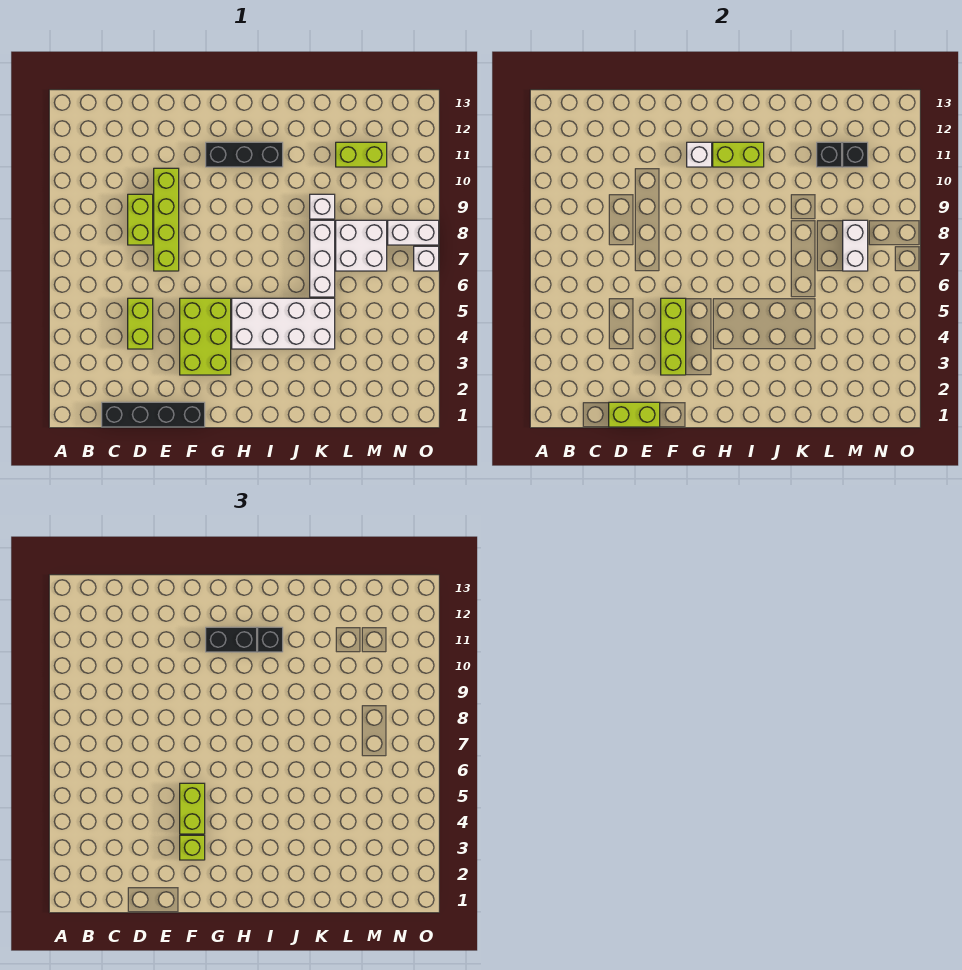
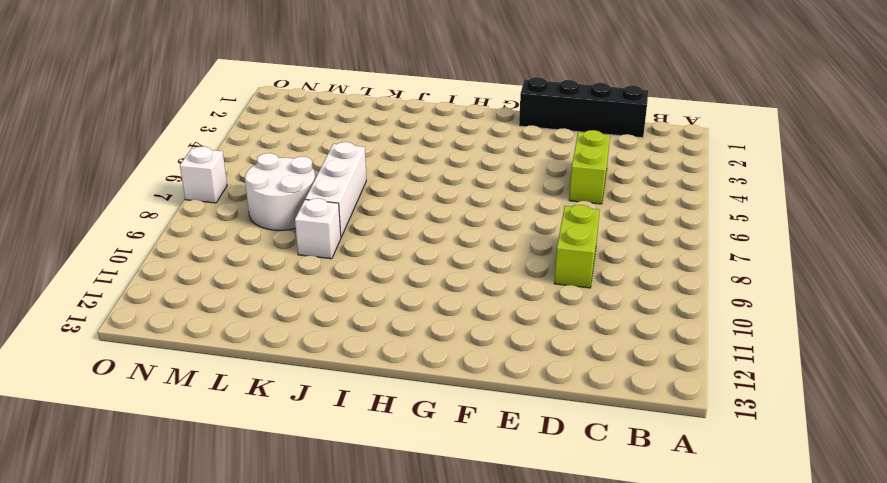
white round brick L7:M8 level 1 -> white brick L7:M8 level 1
none -> lime brick E7:E10 level 1
none -> lime brick F3:G5 level 1
none -> black brick G11:I11 level 1

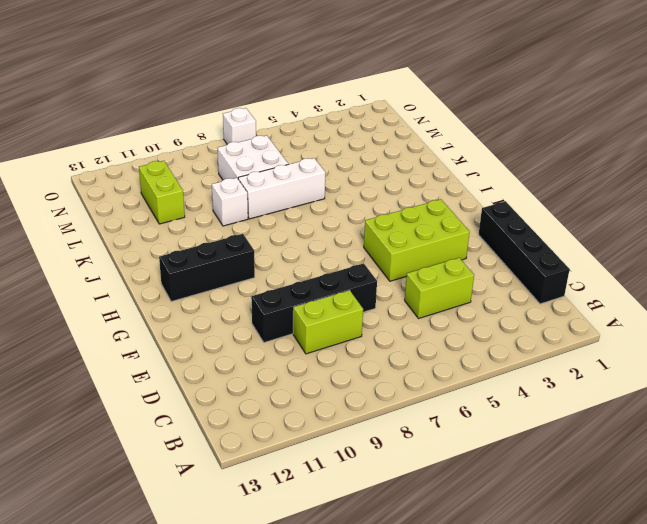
black brick E7:E10 level 1 -> lime brick E7:E10 level 1
black brick H10:H12 level 1 -> black brick G11:I11 level 1
none -> white brick H4:K5 level 1
none -> white brick N8:O8 level 1
none -> lime brick D1:E1 level 2

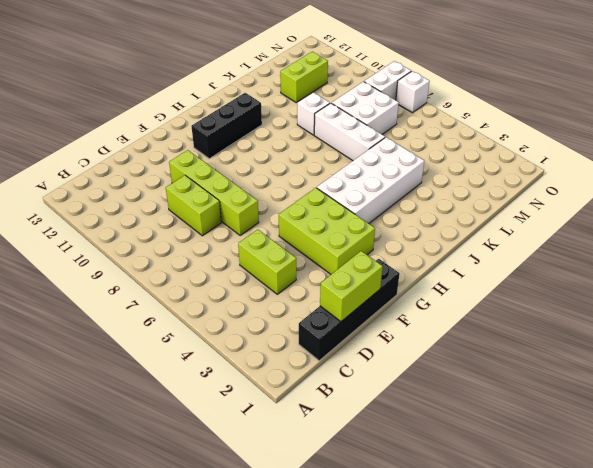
none -> lime brick F3:F5 level 2
none -> white brick G11 level 2
none -> lime brick H11:I11 level 2

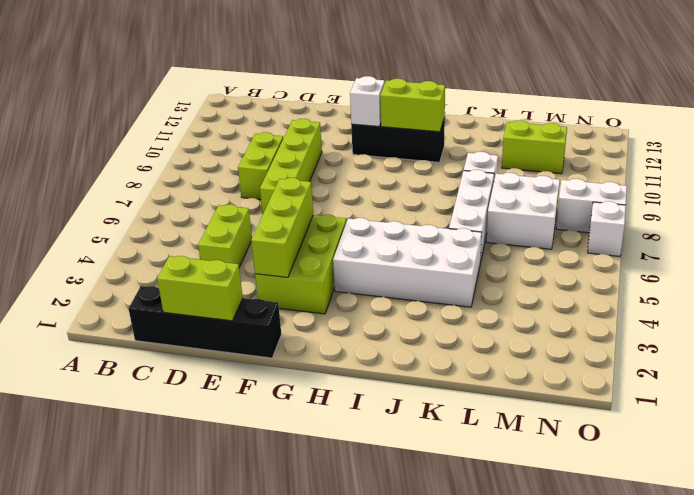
none -> black brick L11 level 2
none -> white brick M7:M8 level 2
none -> black brick M11 level 2

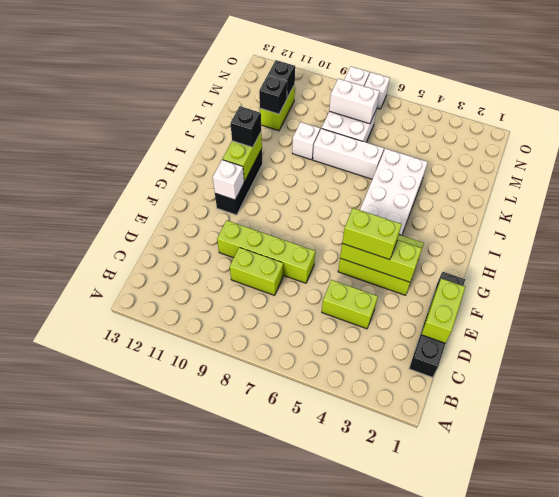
none -> lime brick F3 level 3
none -> black brick G11:H11 level 3

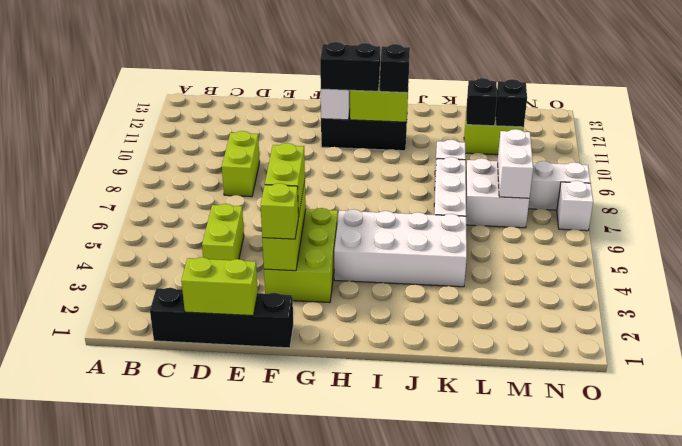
none -> lime brick E7:E10 level 1

